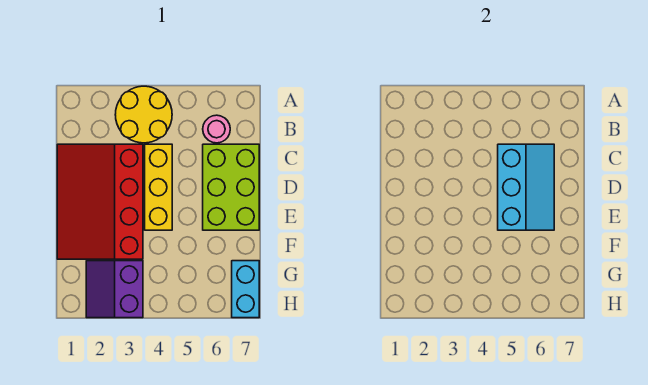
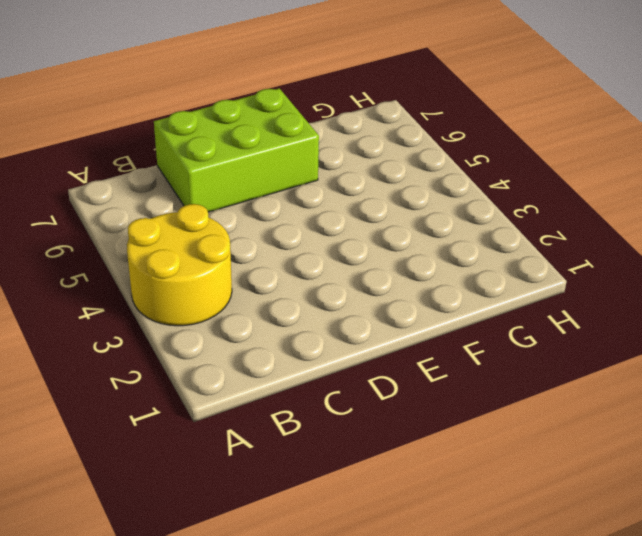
none -> pink round brick B6 level 1
none -> red slope C1:F3 level 1 top 3

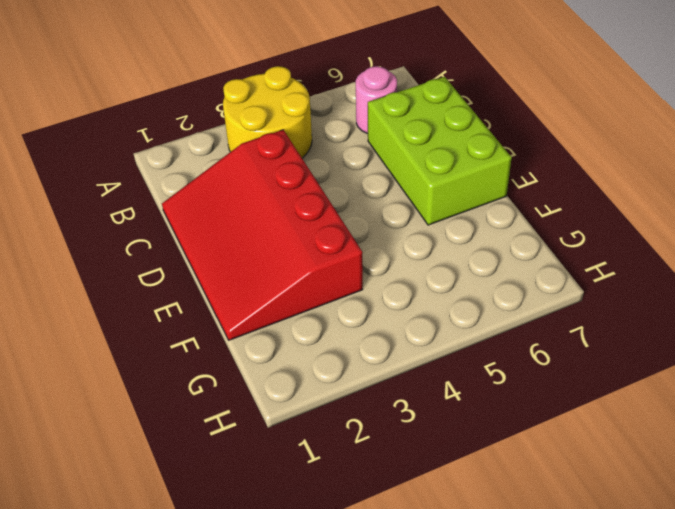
none -> yellow brick C4:E4 level 1
none -> purple slope G2:H3 level 1 top 3

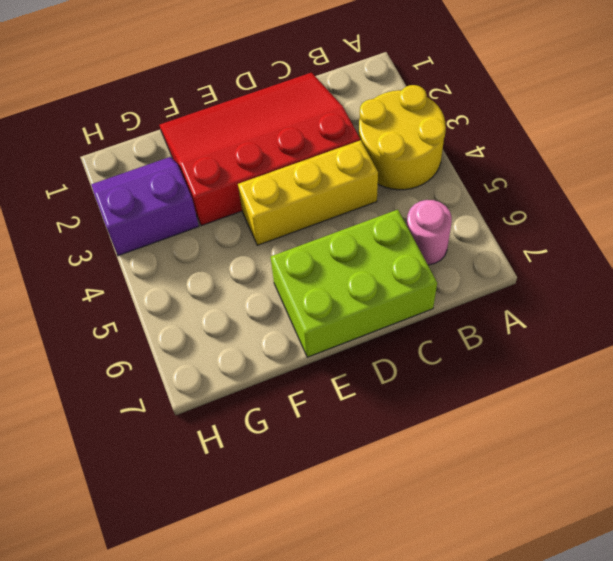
none -> cyan brick G7:H7 level 1
none -> cyan slope C5:E6 level 2 top 5

